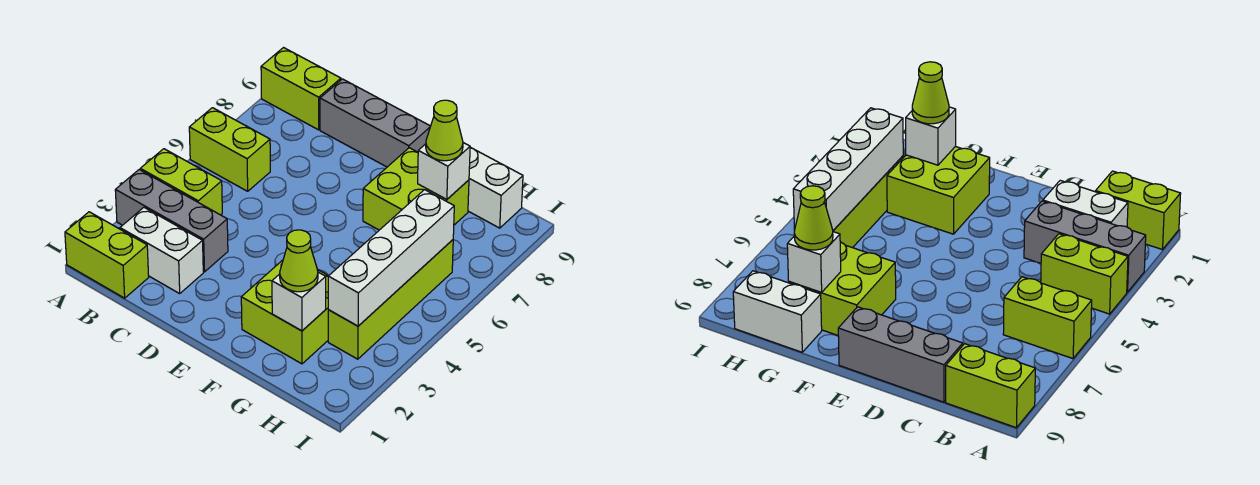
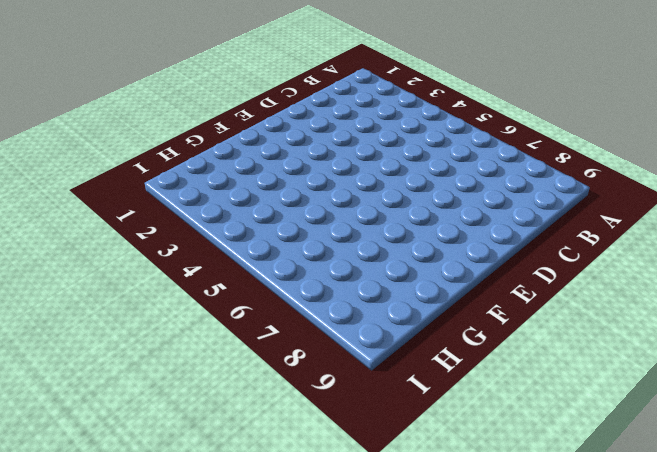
none -> lime brick A1:B1 level 1
none -> grey brick A3:C3 level 1
none -> lime brick A4:B4 level 1

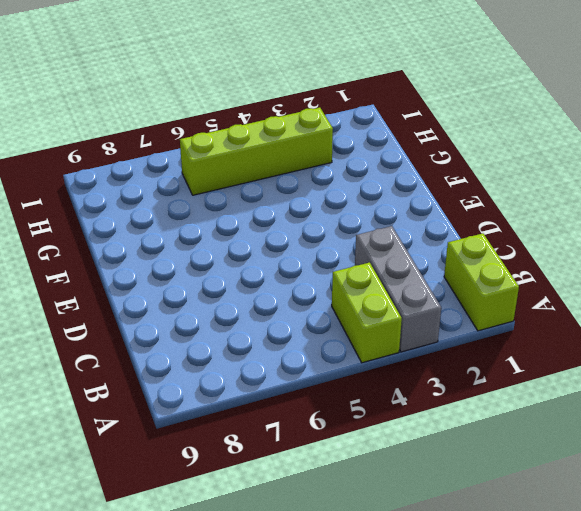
none -> lime brick A6:B6 level 1
none -> lime brick A9:B9 level 1
none -> white brick B2:C2 level 1

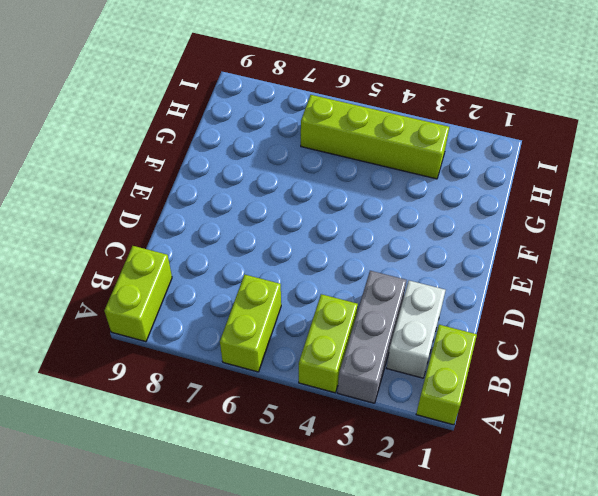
none -> grey brick C9:E9 level 1
none -> lime brick F2:G3 level 1
none -> lime brick F7:G8 level 1

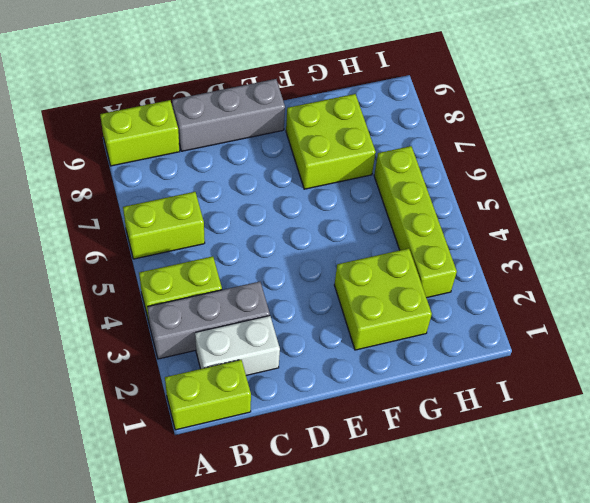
none -> white brick G9:H9 level 1
none -> white brick G2 level 2
none -> white brick G8 level 2

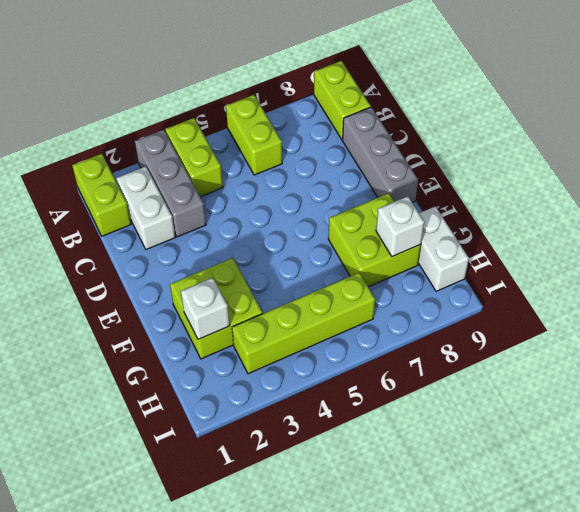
none -> white brick H3:H6 level 2
none -> lime cone G2 level 3
none -> lime cone G8 level 3

